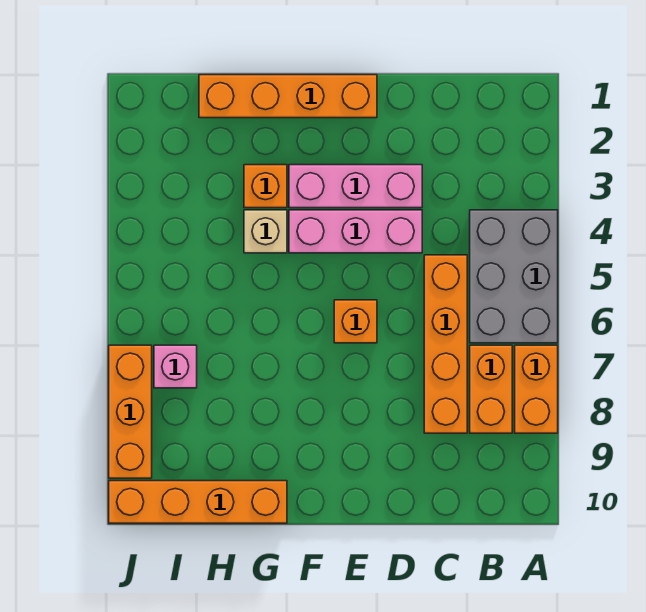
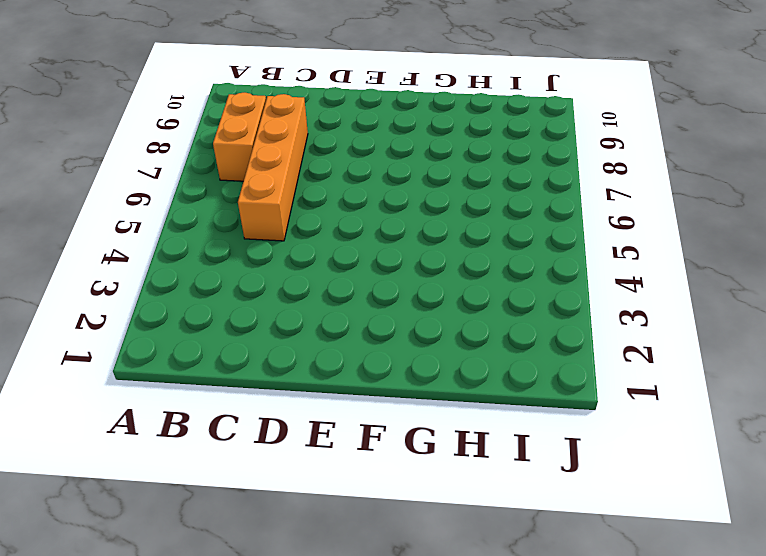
none -> grey brick A4:B6 level 1
none -> orange brick A7:A8 level 1
none -> pink brick D3:F3 level 1

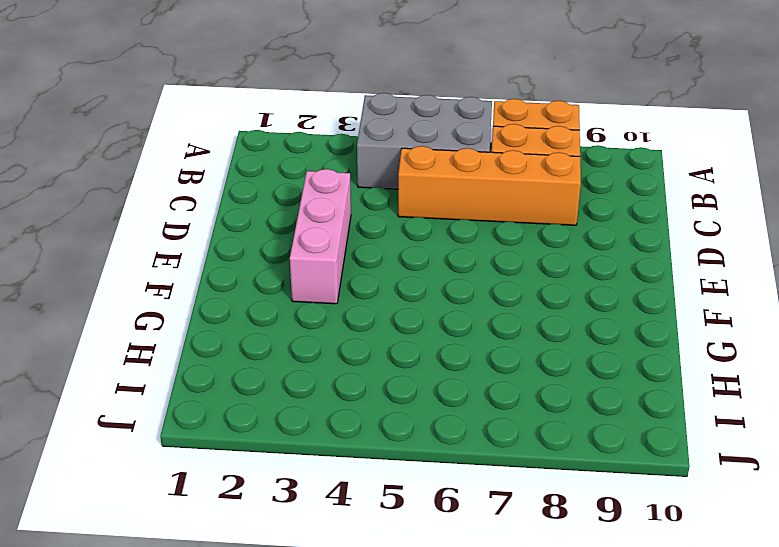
none -> pink brick D4:F4 level 1
none -> orange brick E1:H1 level 1
none -> orange brick E6 level 1

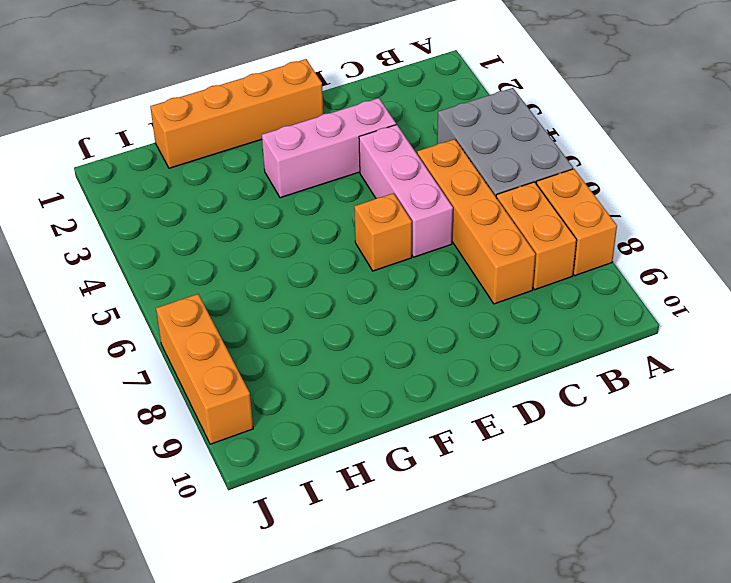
pink brick D4:D6 level 1 -> pink brick D4:F4 level 1
none -> orange brick G3 level 1
none -> tan brick G4 level 1
none -> orange brick G10:J10 level 1

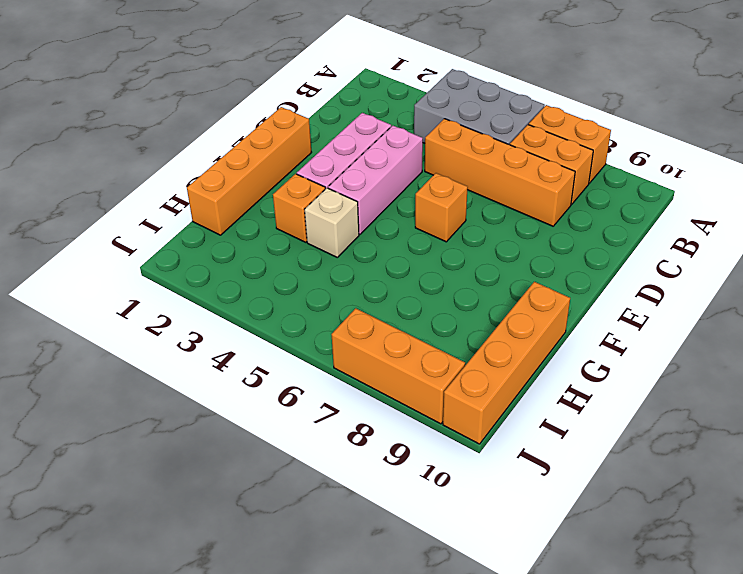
none -> pink brick I7 level 1

